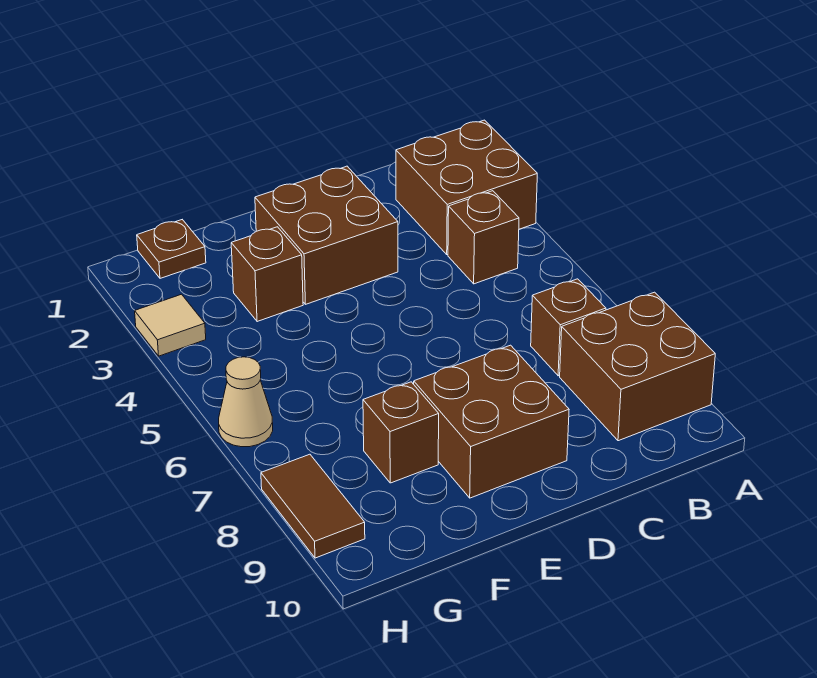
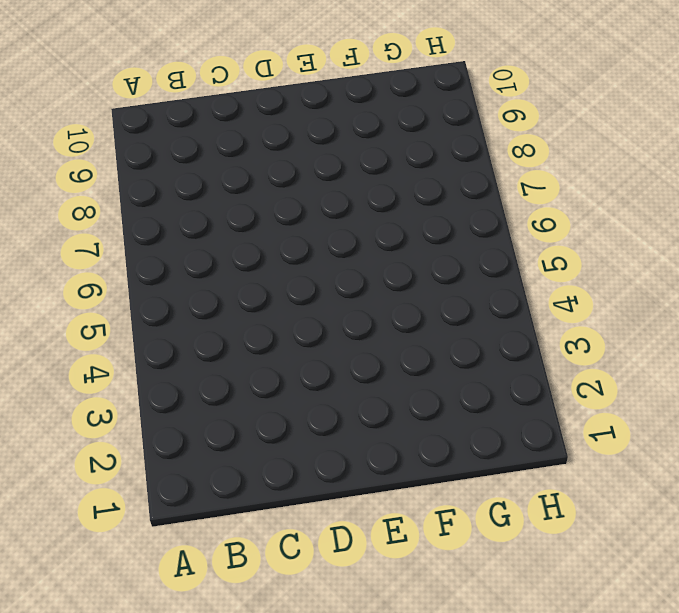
none -> brown brick A2:B3 level 1
none -> brown brick A8:B9 level 1
none -> brown brick B4 level 1

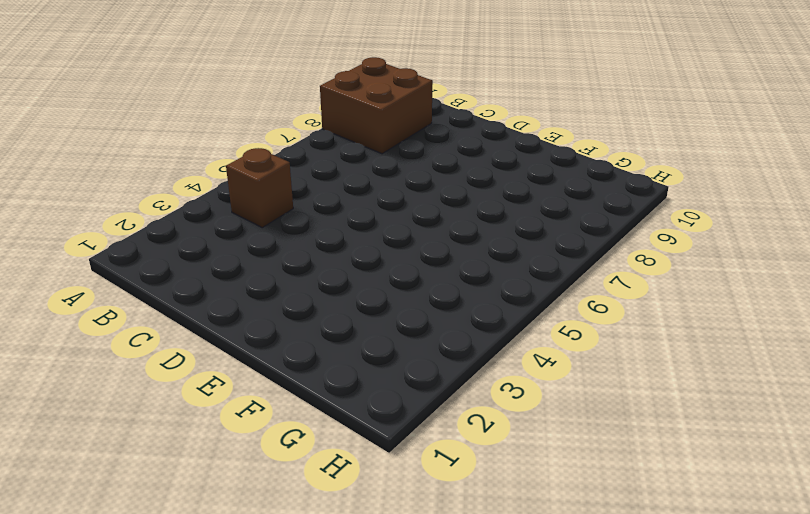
none -> brown brick A2:B3 level 1
none -> brown brick B7 level 1
none -> brown brick D2:E3 level 1

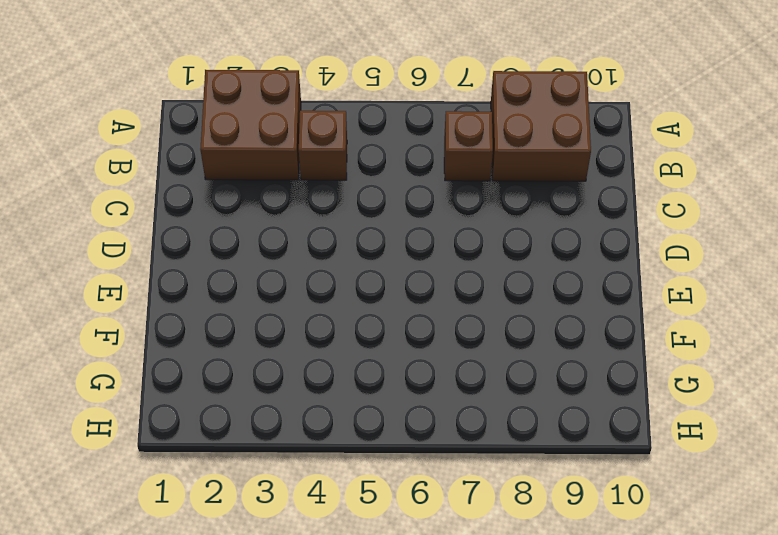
none -> brown brick D2:E3 level 1
none -> brown brick D8:E9 level 1
none -> brown brick F3 level 1

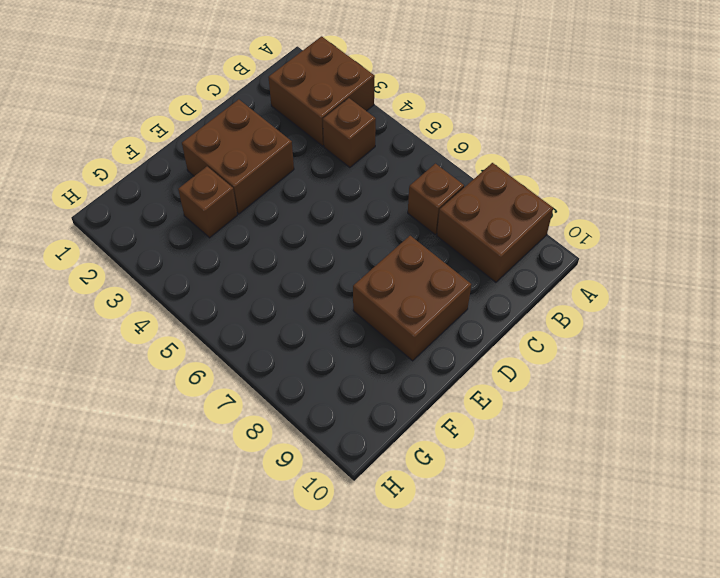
none -> brown brick F8 level 1
none -> brown plate G1 level 1
none -> tan tile H3 level 1

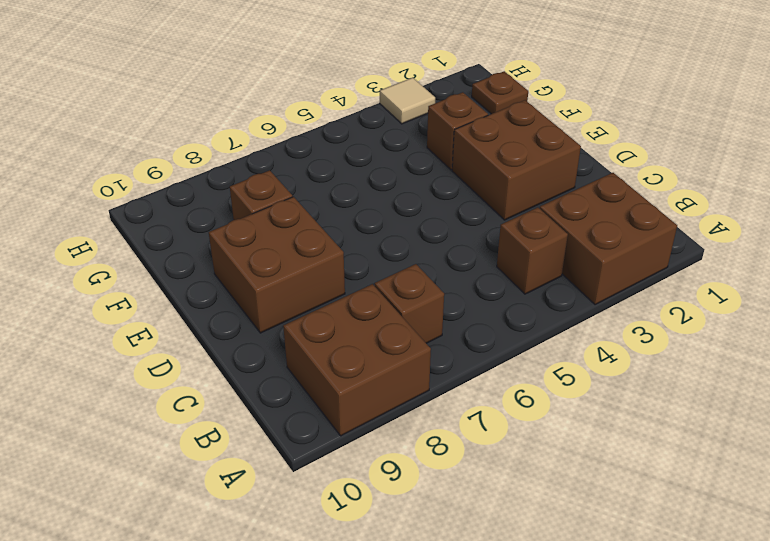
none -> tan cone H6 level 1
none -> brown tile H8:H9 level 1

